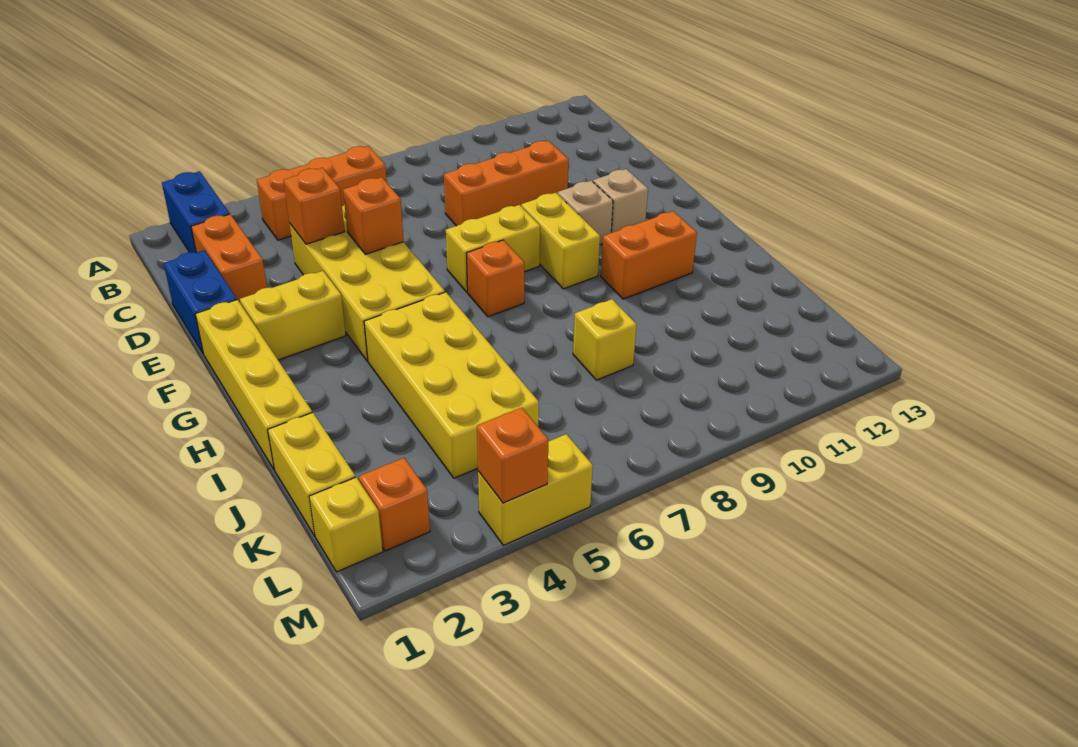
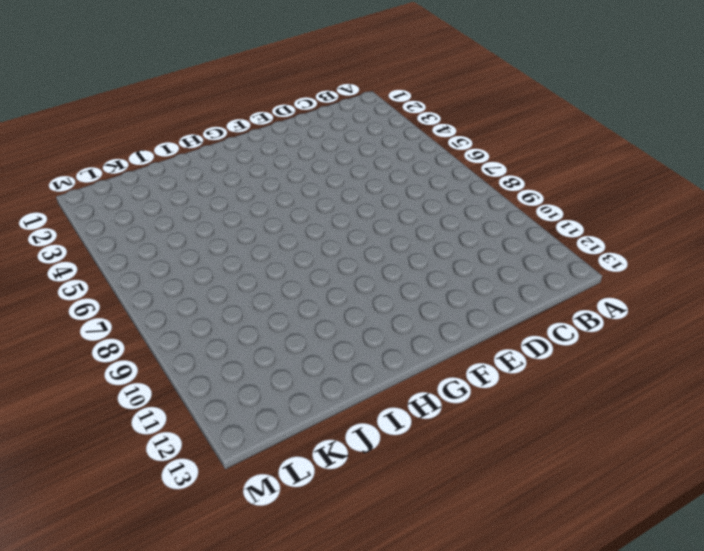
none -> blue brick A2:B2 level 1
none -> orange brick B4:B6 level 1
none -> orange brick C2:D2 level 1

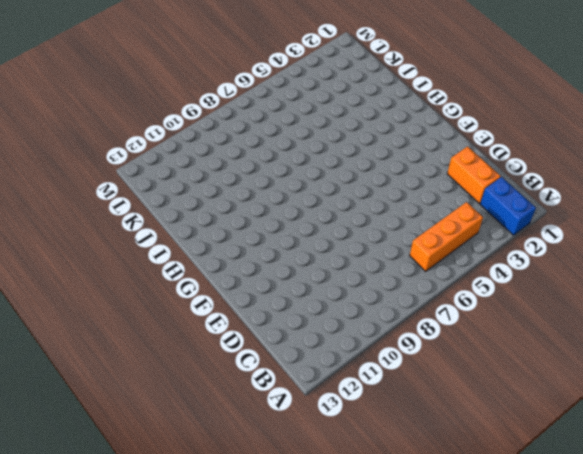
none -> blue brick D1:E1 level 1
none -> yellow brick D4:G5 level 1
none -> orange brick D8:D10 level 1

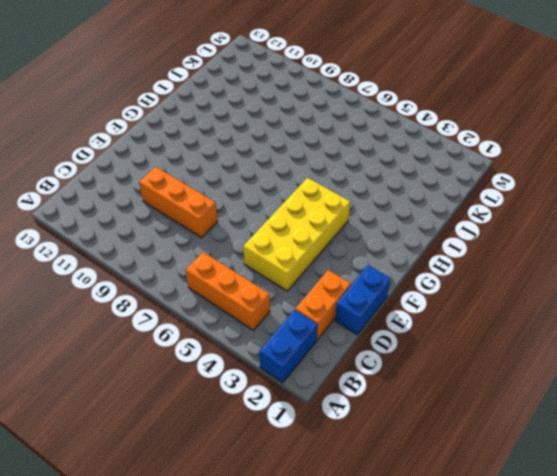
none -> yellow brick F1:I1 level 1
none -> yellow brick F2:F3 level 1
none -> yellow brick F7:F8 level 1

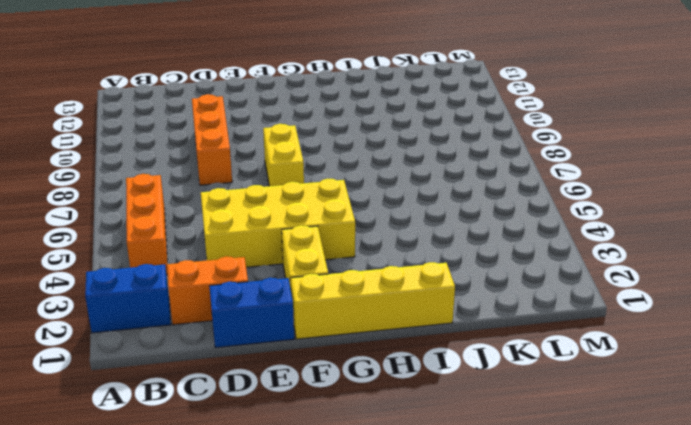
none -> yellow brick F9:G9 level 1
none -> tan brick F10 level 1
none -> tan brick F11 level 1

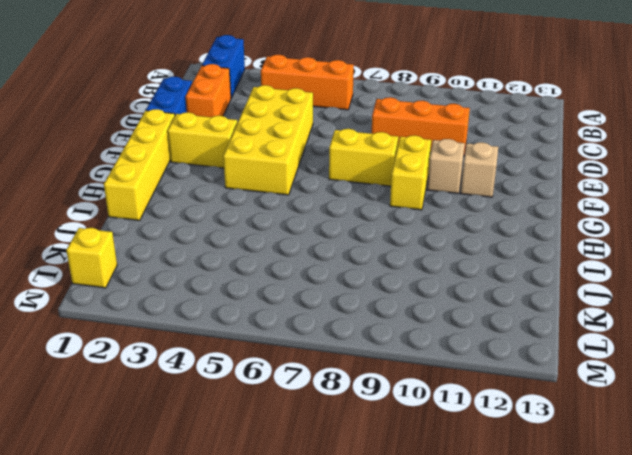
none -> orange brick G7 level 1
none -> yellow brick H4:K5 level 1
none -> orange brick H10:H11 level 1

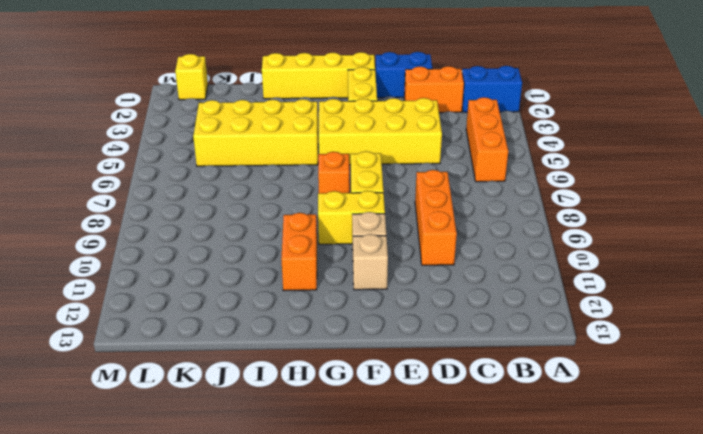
none -> yellow brick J1:K1 level 1
none -> yellow brick J8 level 1
none -> orange brick L2 level 1

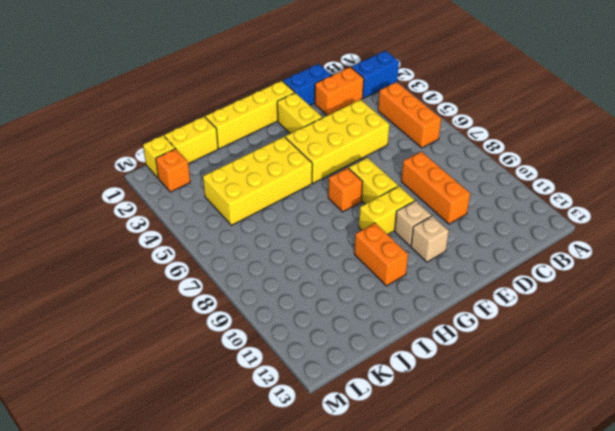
none -> yellow brick J8 level 1
none -> yellow brick M4:M5 level 1
none -> orange brick D4 level 2

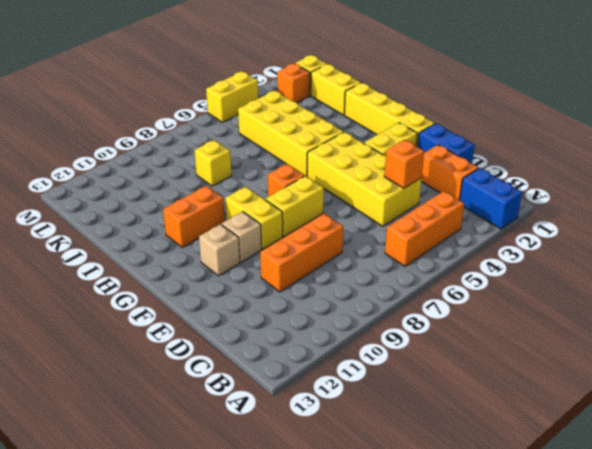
none -> orange brick E5 level 2
none -> orange brick M4 level 2

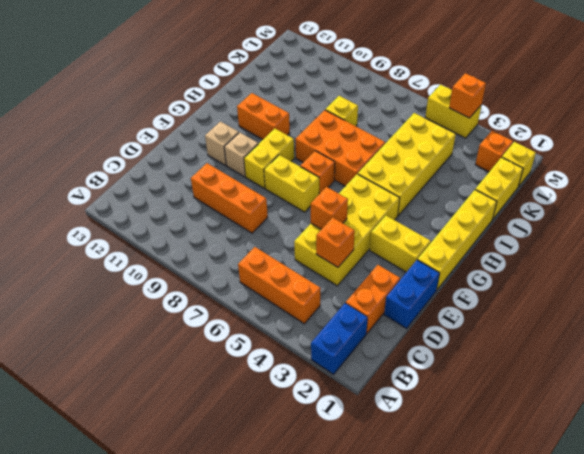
orange brick H6:I8 level 1 -> none

